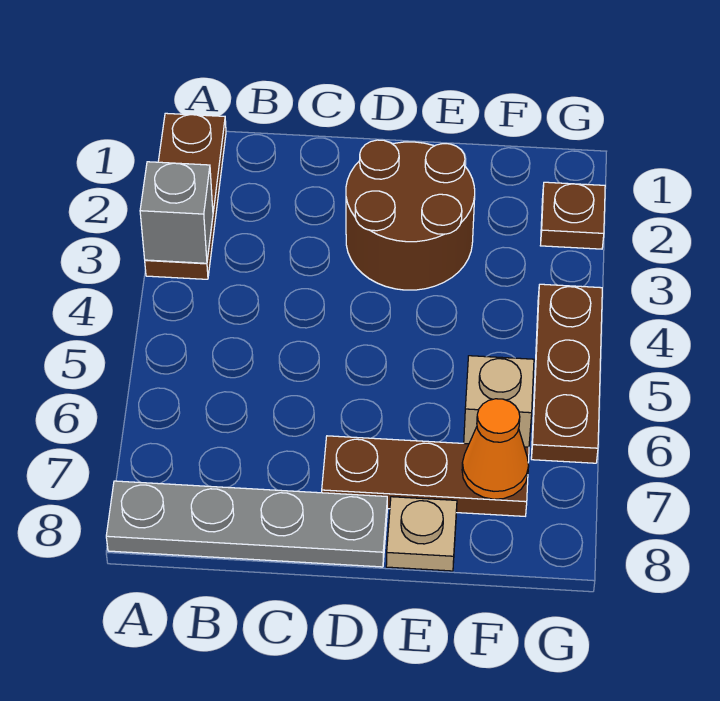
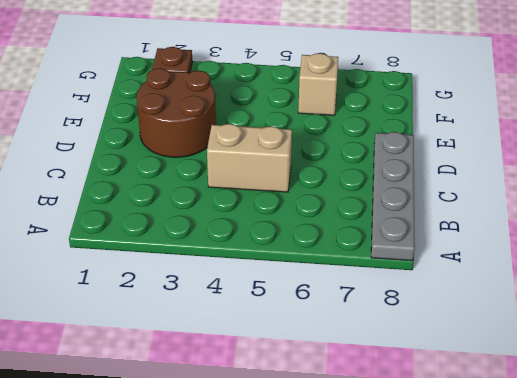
tan brick C4:C5 level 1 -> none
none -> brown plate A1:A3 level 1
none -> brown plate D7:F7 level 1

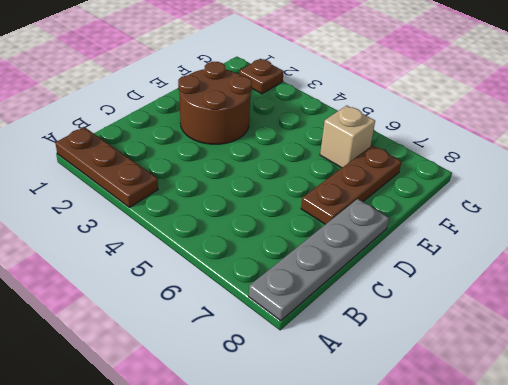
none -> tan plate E8 level 1
none -> brown plate G4:G6 level 1

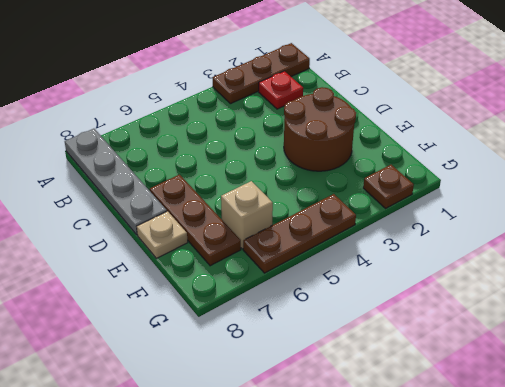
red plate B2 level 1 -> none
none -> grey brick A3 level 2
none -> orange cone F7 level 2

